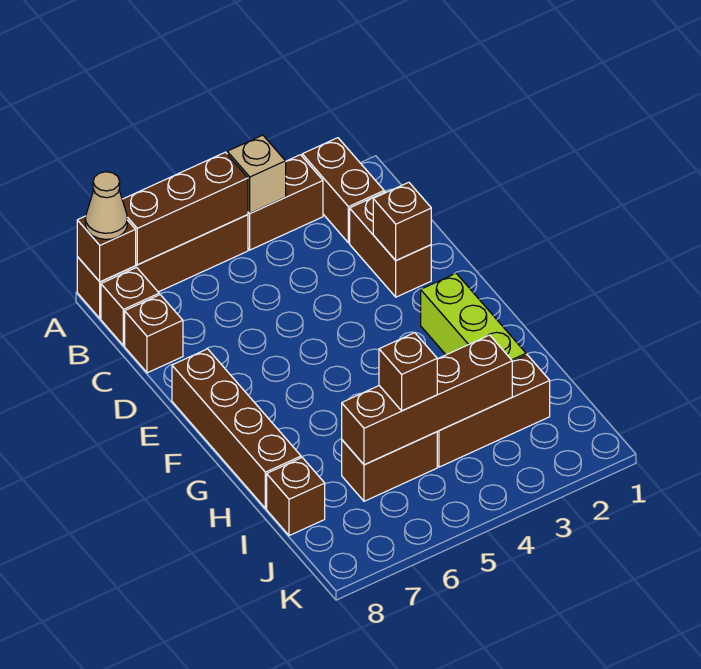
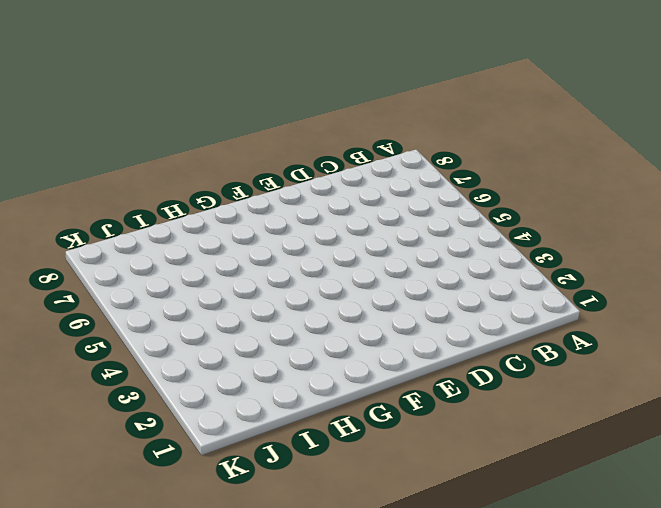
none -> brown brick A2:B2 level 1
none -> brown brick A3:A4 level 1
none -> brown brick A5:A8 level 1

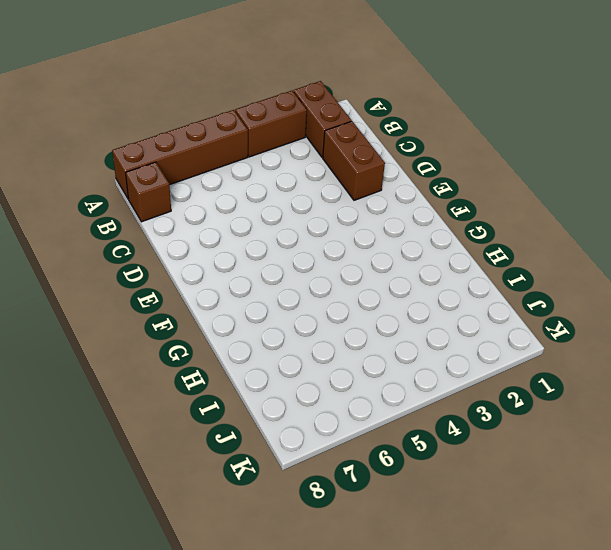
none -> brown brick C8 level 1
none -> brown brick E8:H8 level 1
none -> lime brick F2:H2 level 1

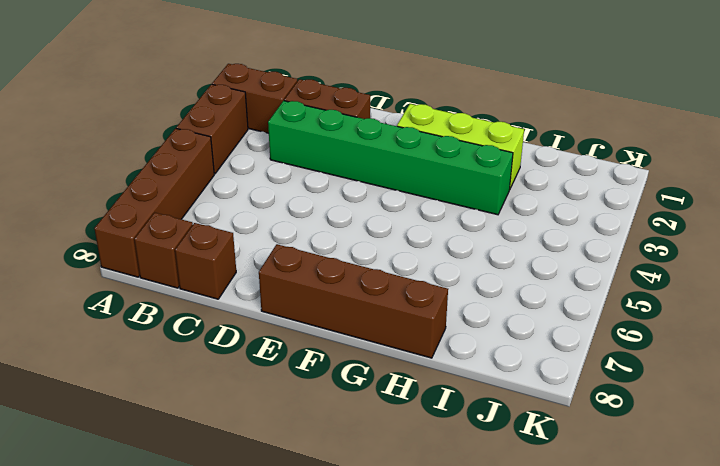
green brick C3:H3 level 1 -> none
none -> brown brick I2:I4 level 1
none -> brown brick I5:I6 level 1
none -> brown brick I8 level 1

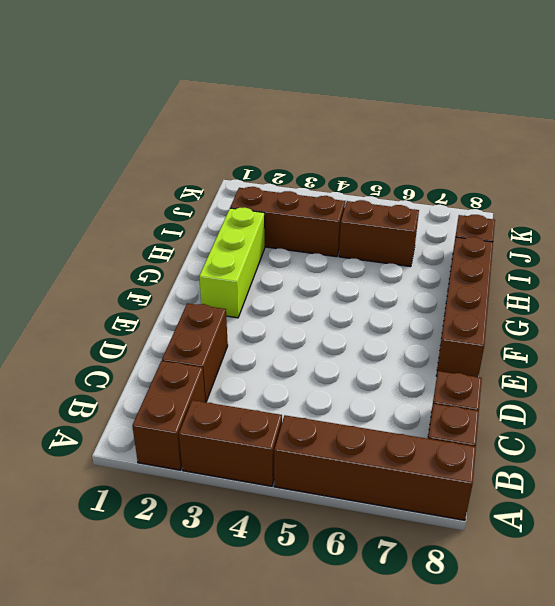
none -> tan brick A4 level 2
none -> brown brick A5:A7 level 2
none -> brown brick A8 level 2

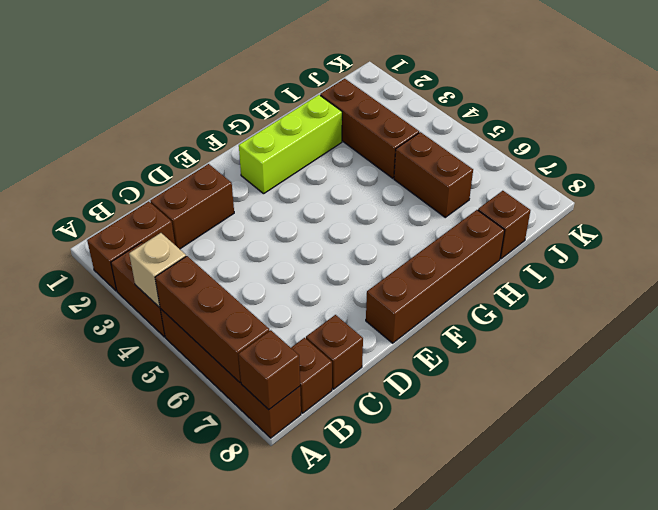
none -> brown brick D2 level 2
none -> brown brick I3:I6 level 2
none -> tan cone A8 level 3

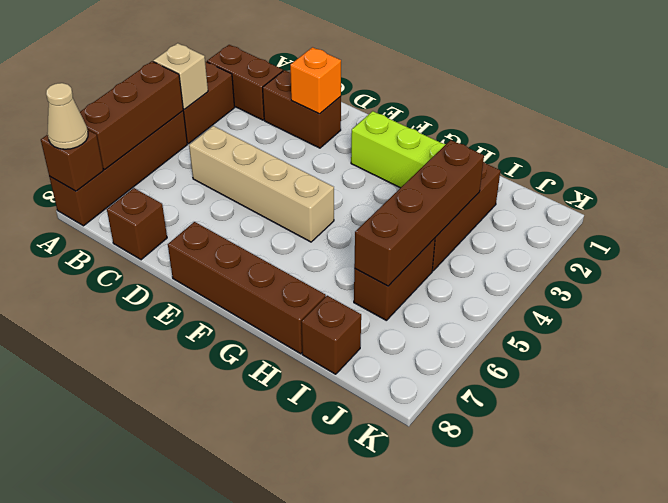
tan brick C5:F5 level 1 -> none
orange brick D2 level 2 -> brown brick D2 level 2
none -> brown brick B8 level 1
none -> brown brick I5 level 3

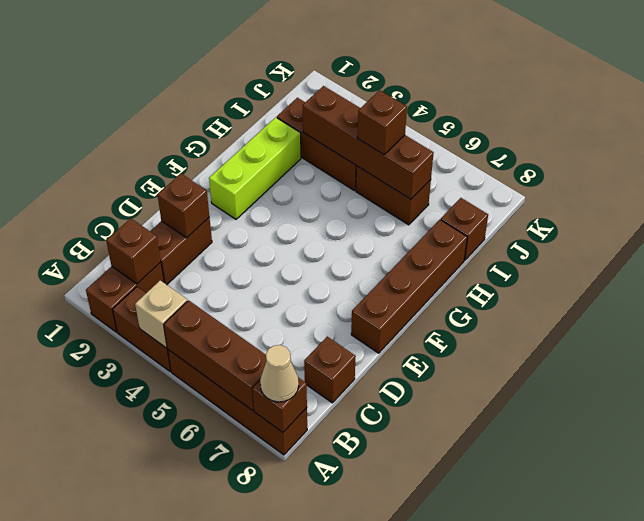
brown brick B2 level 2 -> brown brick B8 level 1

